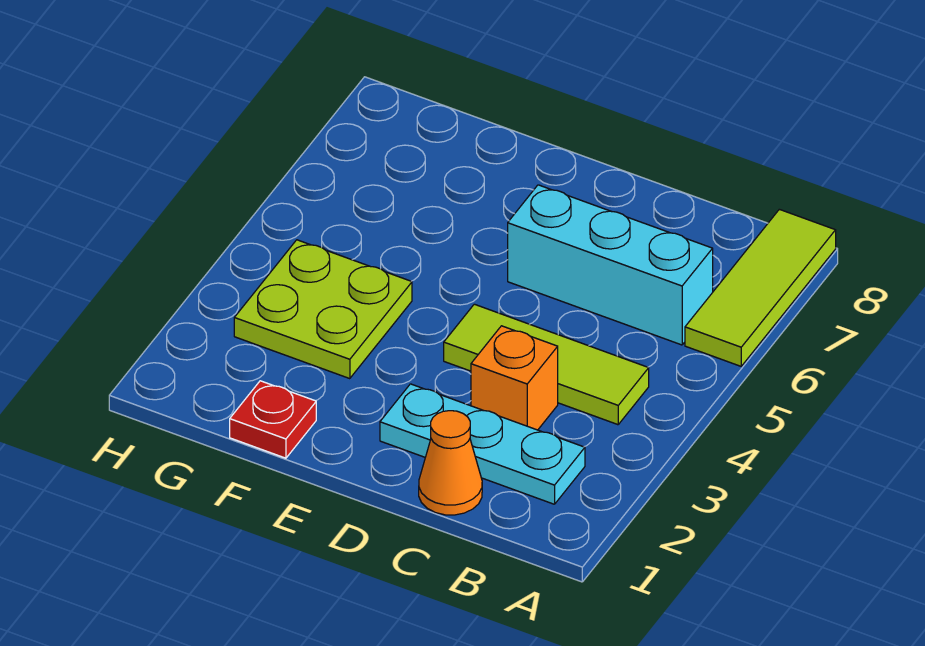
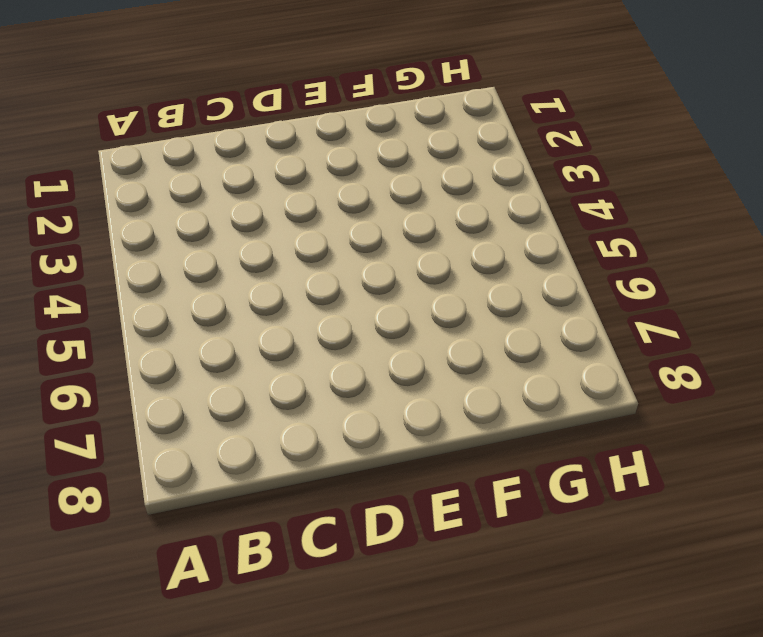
none -> lime tile A6:A8 level 1
none -> cyan plate B2:D2 level 1

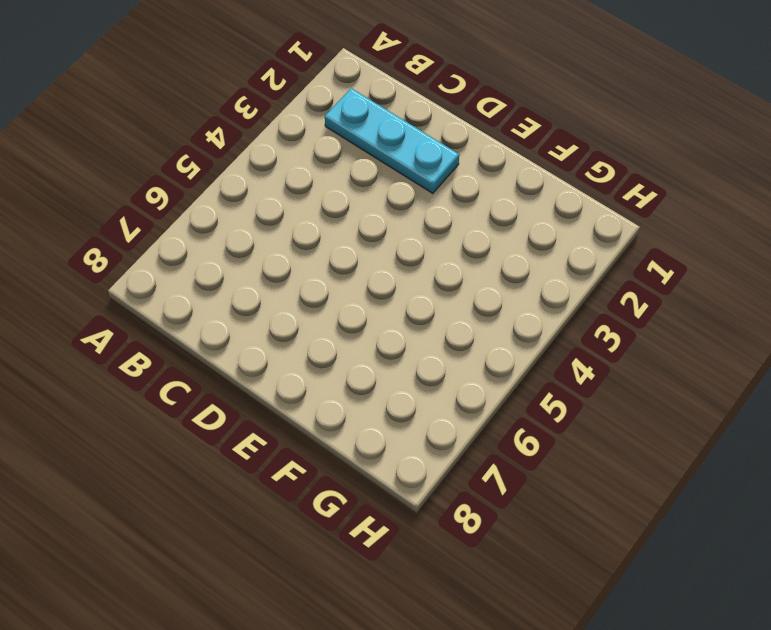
none -> lime tile A6:A8 level 1
none -> lime tile B4:D4 level 1

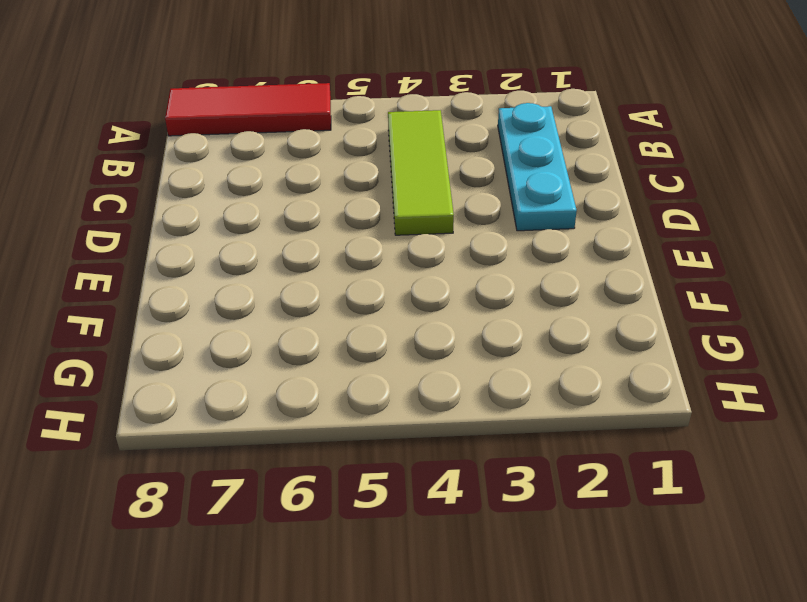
red tile A6:A8 level 1 -> lime tile A6:A8 level 1
none -> cyan brick B6:D6 level 1
none -> orange cone C1 level 1

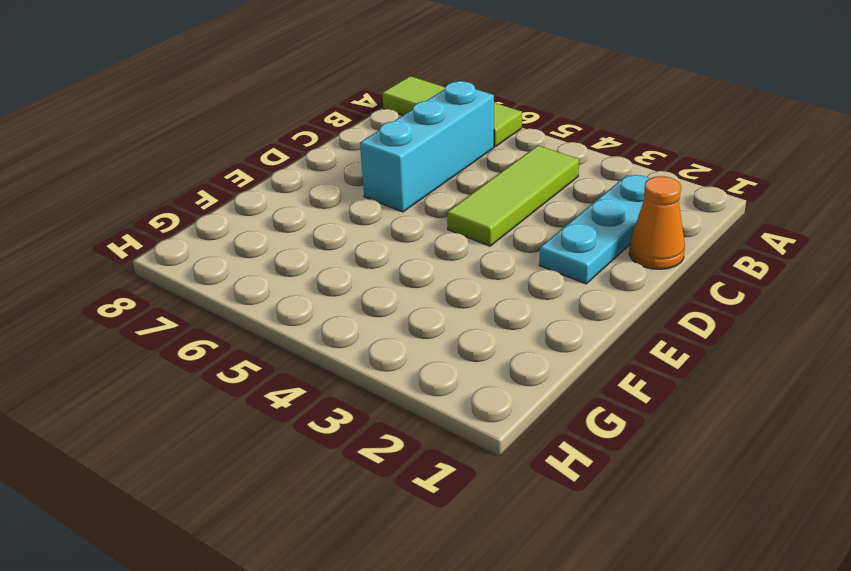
none -> orange brick C3 level 1
none -> red plate F1 level 1

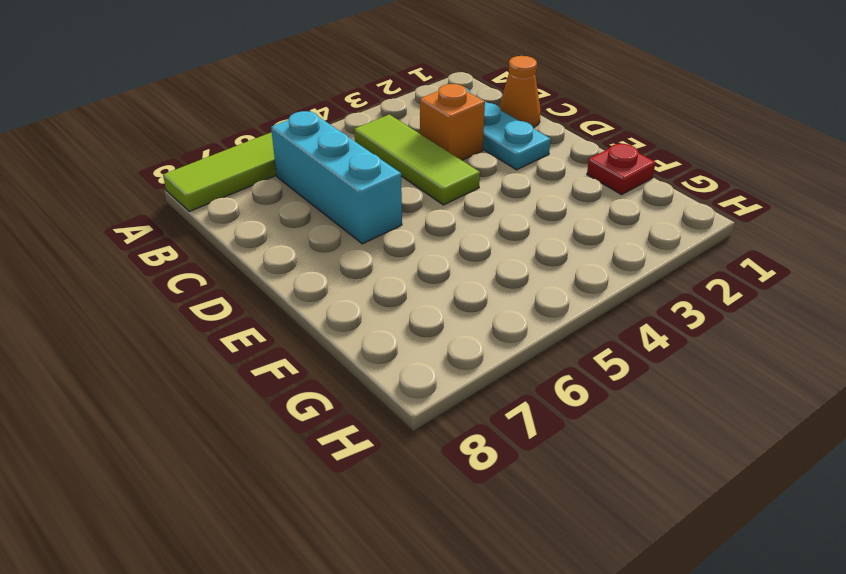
none -> lime plate F3:G4 level 1

